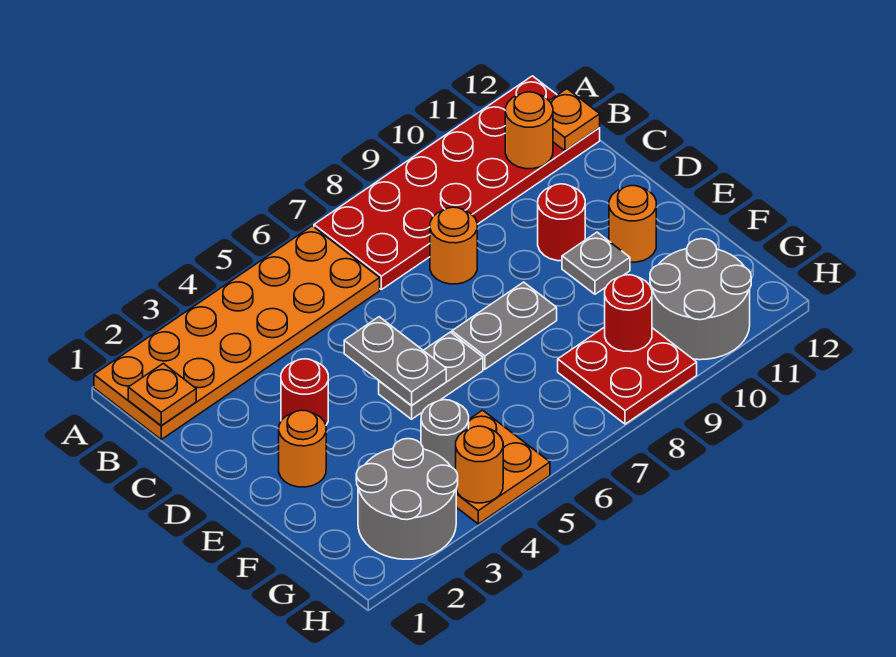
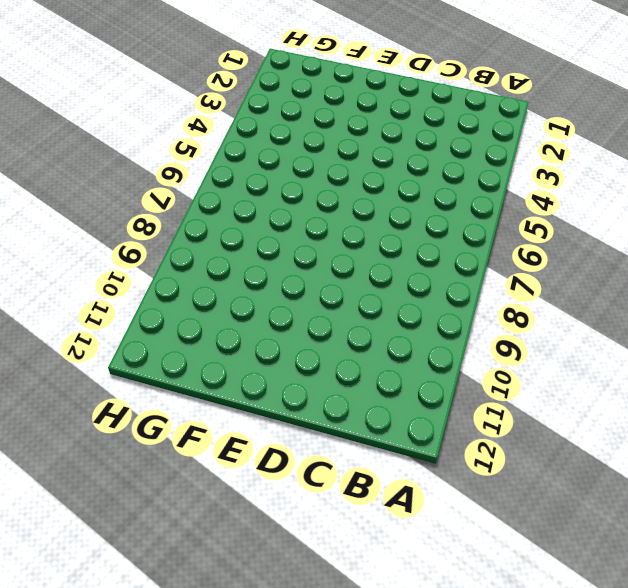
none -> orange plate A1:B6 level 1
none -> red plate A7:B12 level 1
none -> orange round brick C8 level 1

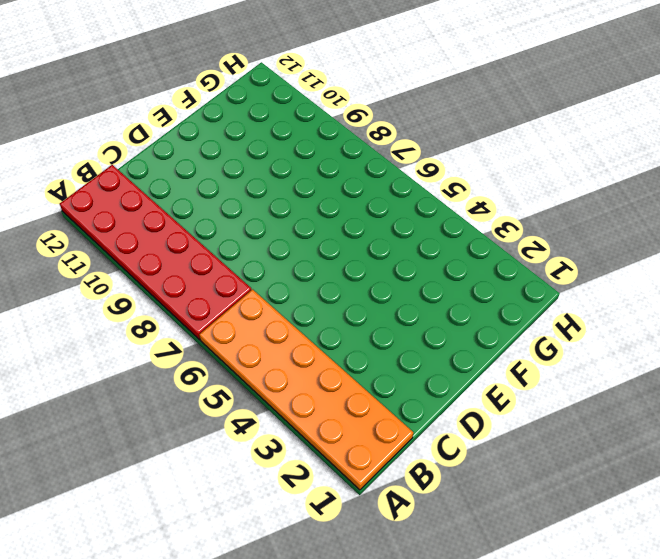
none -> orange round brick C8 level 1
none -> red round brick D3 level 1
none -> red round brick D10 level 1

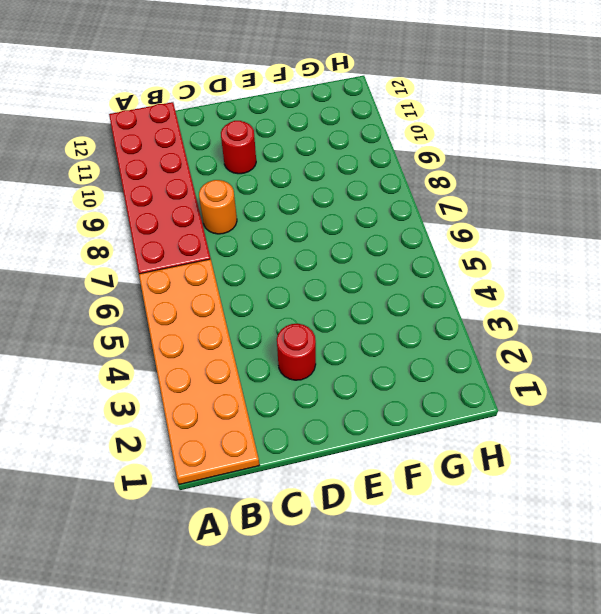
none -> orange round brick E2 level 1
none -> grey plate E5:E6 level 1
none -> grey plate E7:E8 level 1

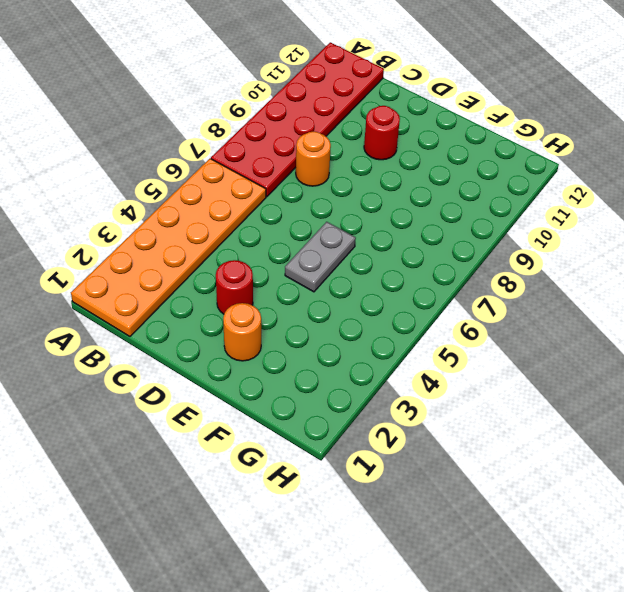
none -> grey plate E7:E8 level 1
none -> grey plate E10 level 1
none -> orange round brick E11 level 1

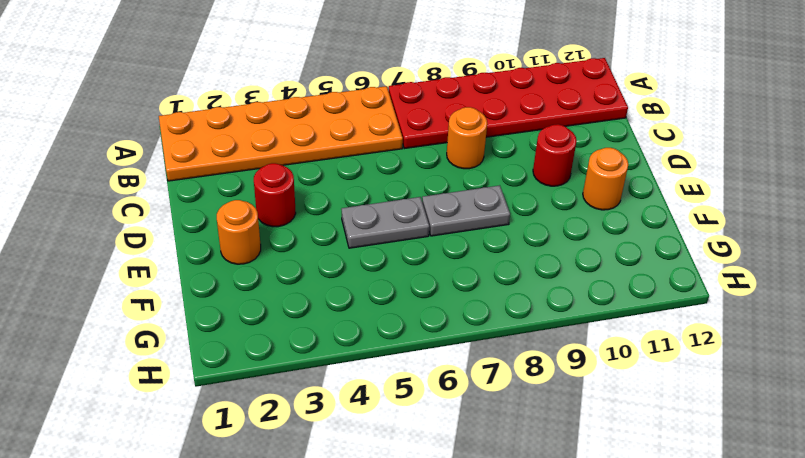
none -> grey plate E10 level 1
none -> grey round brick G2:H3 level 1
none -> orange plate G4:H5 level 1

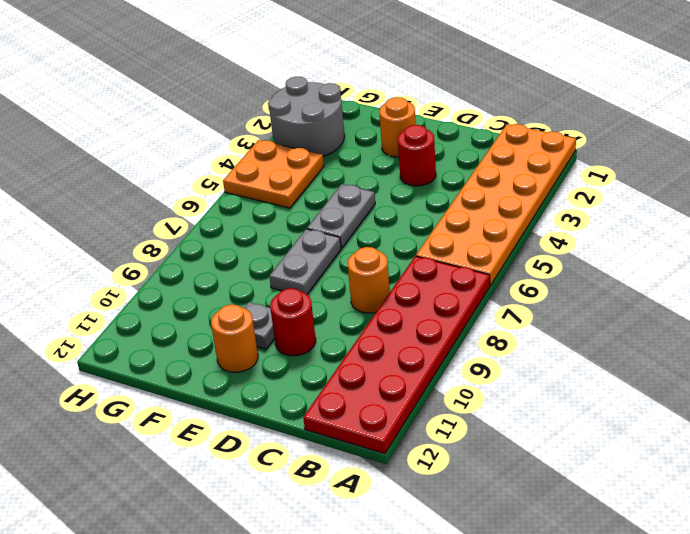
none -> red plate G8:H9 level 1
none -> grey round brick G10:H11 level 1
none -> orange plate B1 level 2

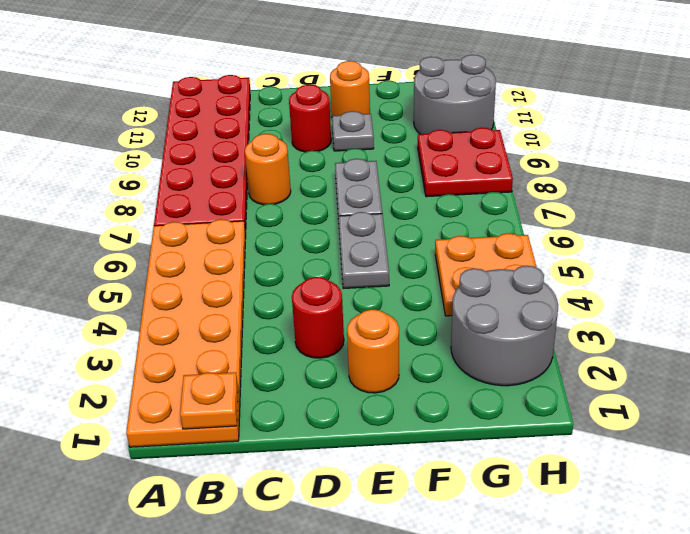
none -> orange round brick B11 level 2
none -> orange plate B12 level 2
none -> grey plate D5:E5 level 2

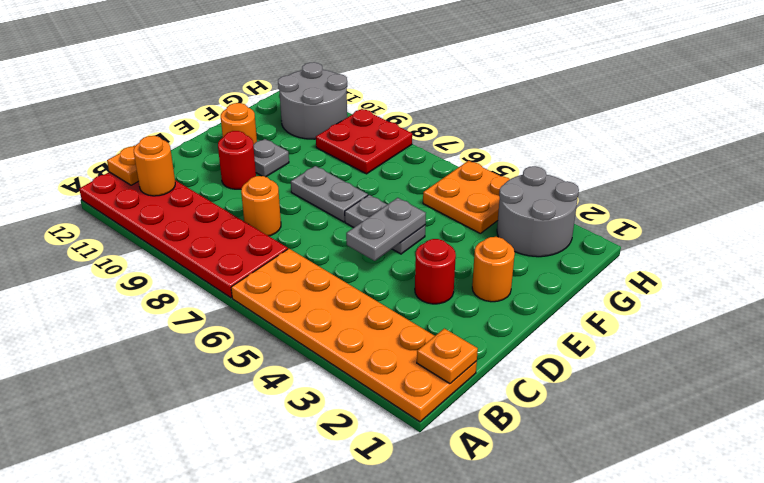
none -> grey round brick G4 level 2
none -> red round brick G9 level 2
none -> orange round brick H4 level 2

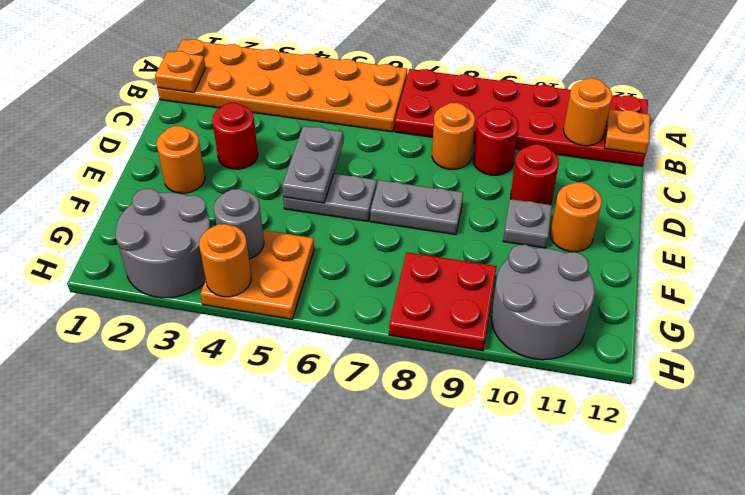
red round brick C9 level 1 -> red round brick G9 level 2

